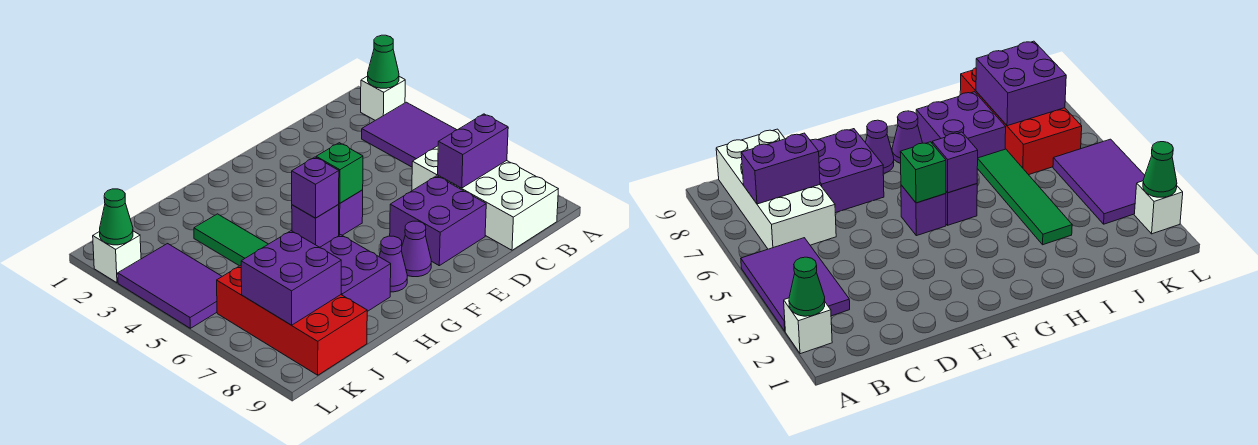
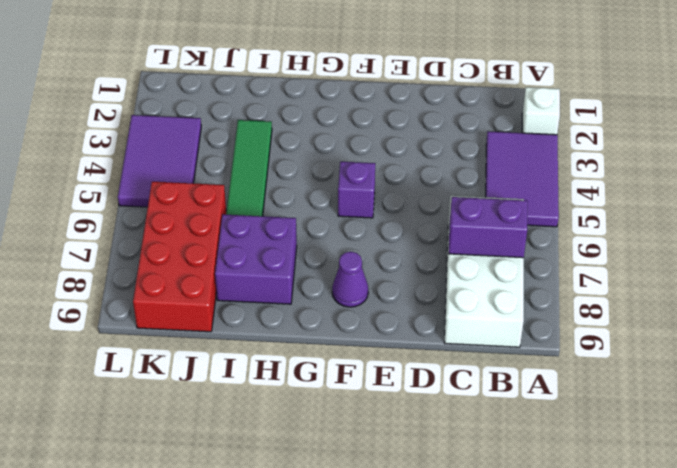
none -> purple brick D7:E8 level 1
none -> purple brick G5 level 1
none -> purple cone G8 level 1

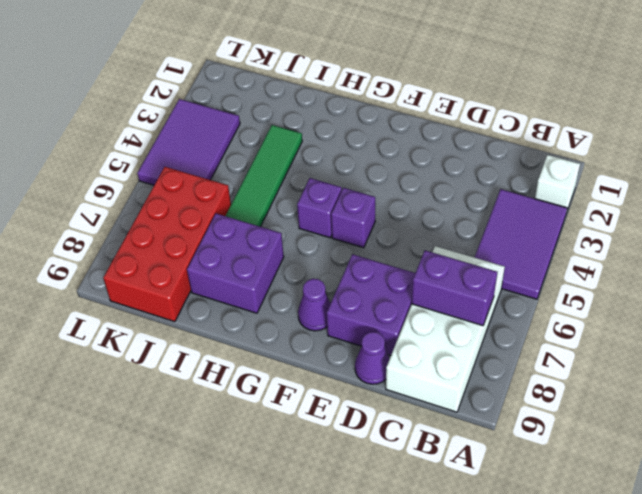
purple cone D9 level 1 -> purple cone G8 level 1
none -> white brick L2 level 1
none -> green cone A2 level 2
none -> green brick F5 level 2

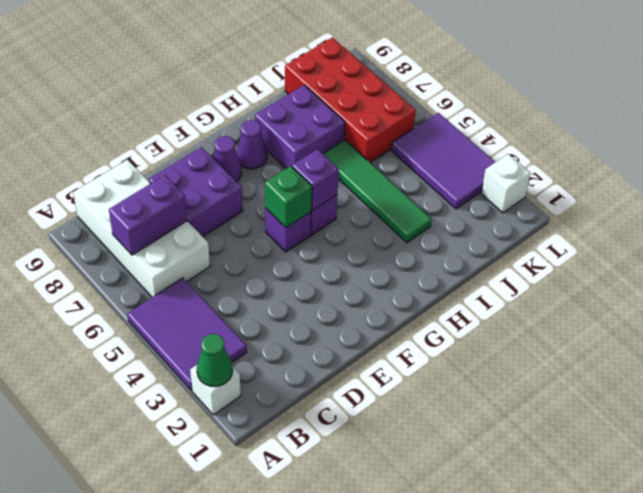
none -> purple brick J7:K8 level 2
none -> green cone L2 level 2

